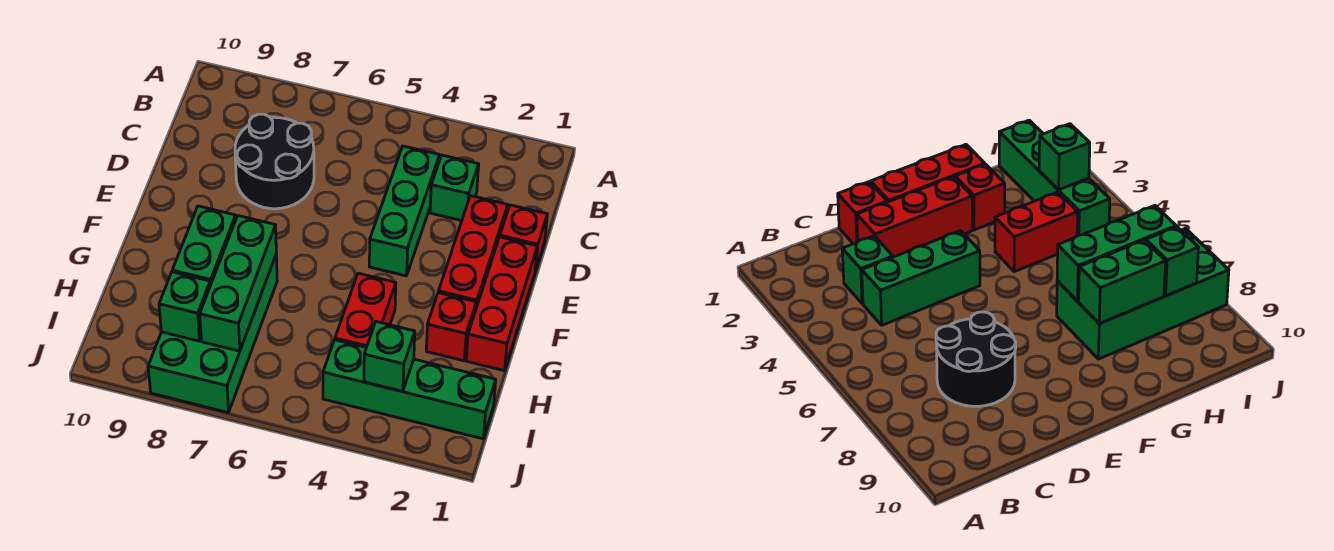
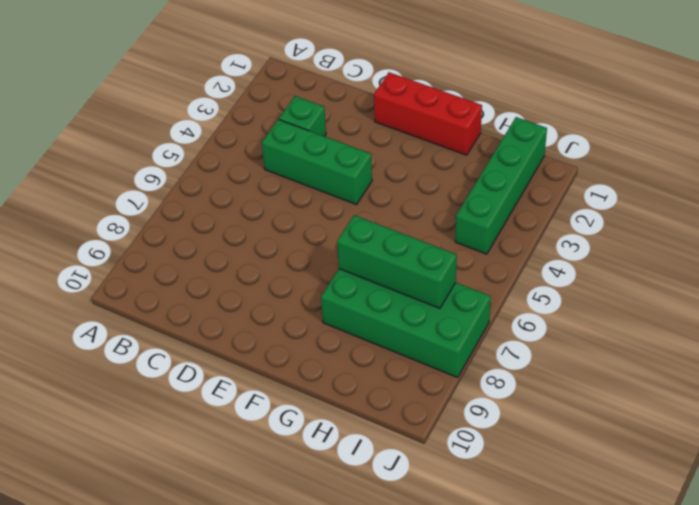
none -> black round brick C7:D8 level 1
none -> red brick D1 level 1
none -> red brick D2:F2 level 1

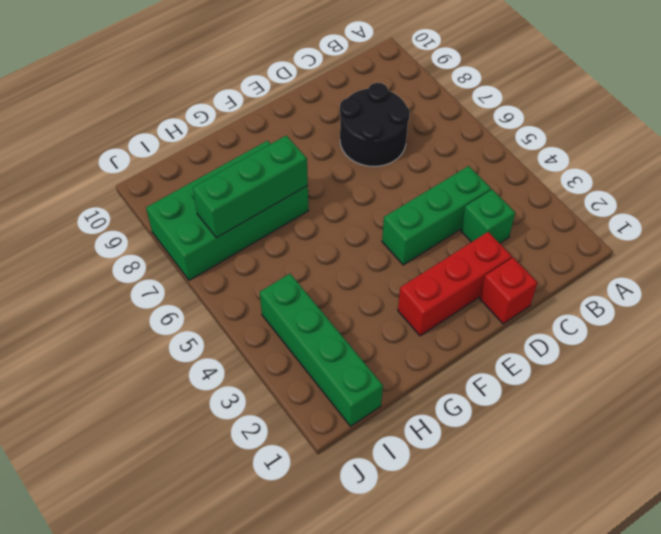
none -> red brick E1:G1 level 1
none -> red brick G2 level 1
none -> red brick G4:H4 level 1

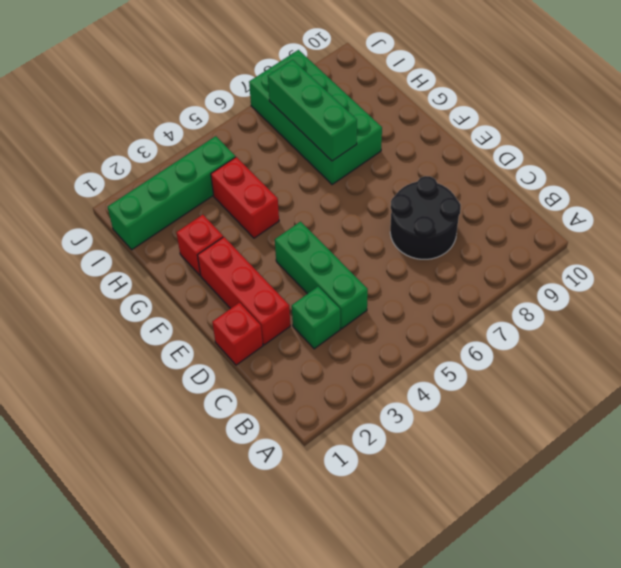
none -> red brick E1:G1 level 1
none -> green brick G8:H8 level 2
none -> green brick I3 level 2

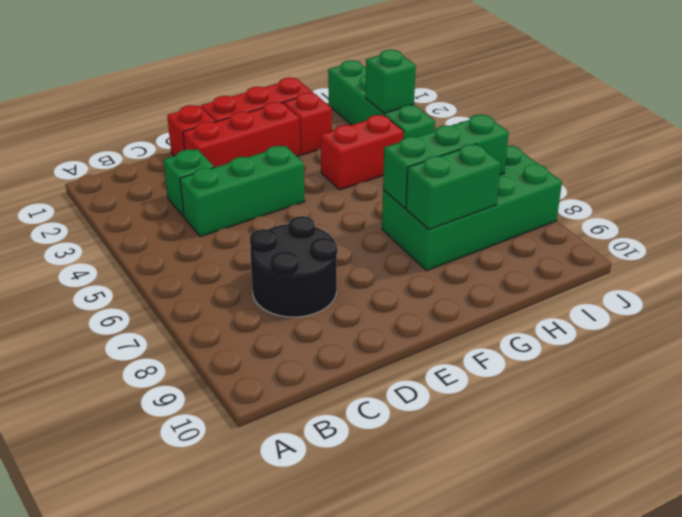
none -> green brick I8 level 2

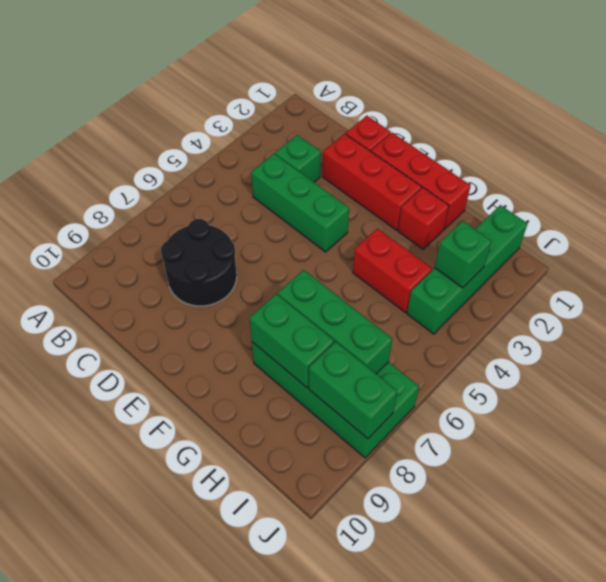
green brick I8:J8 level 2 -> green brick I8 level 2

